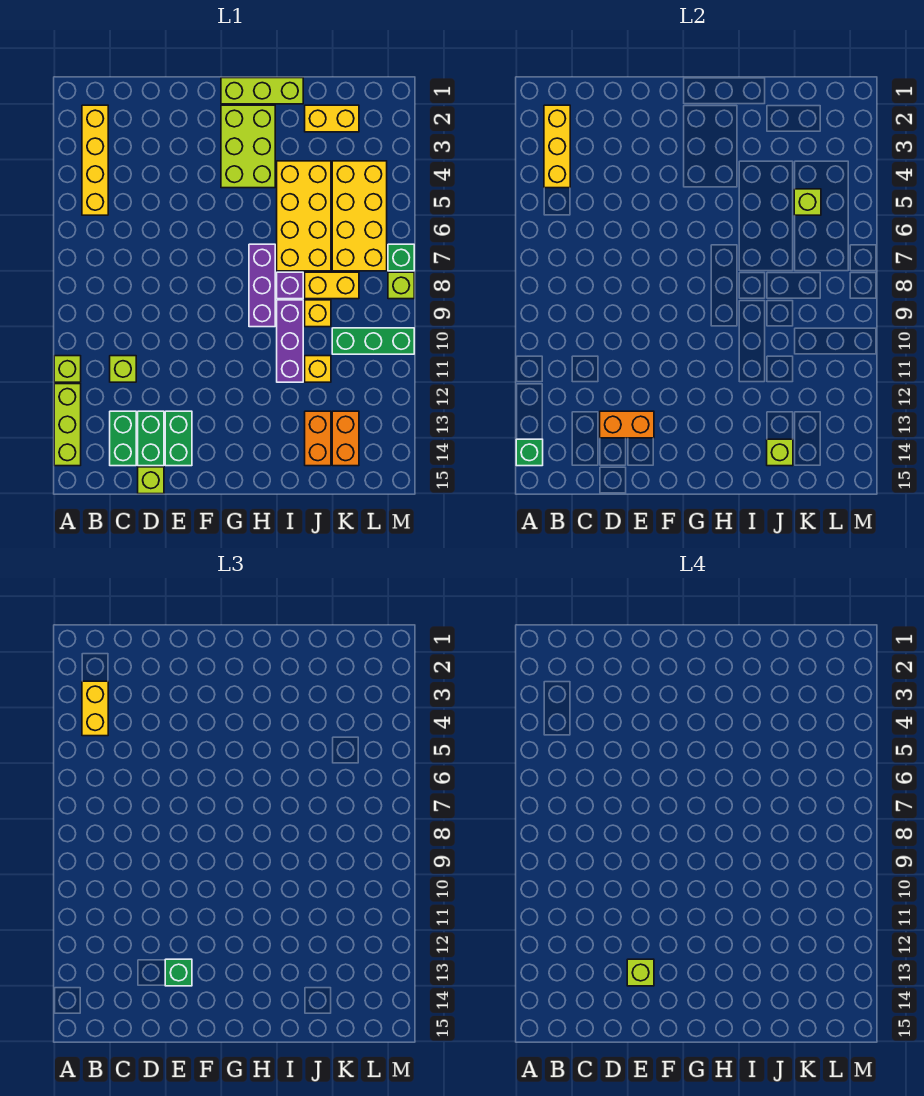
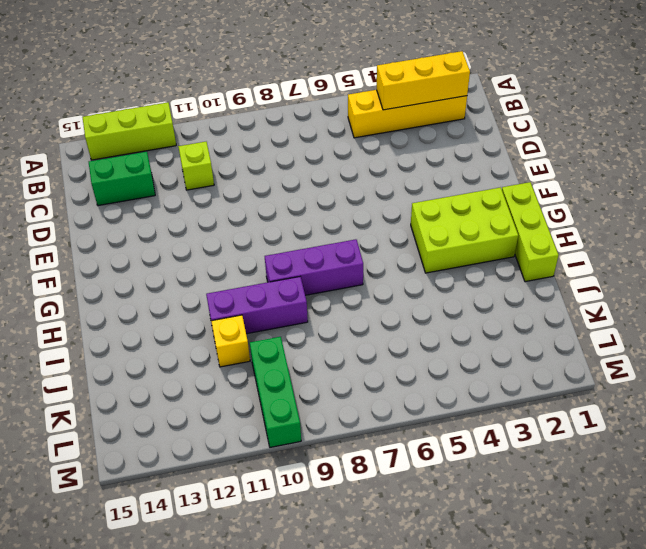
none -> lime brick A11 level 1
none -> green brick D13:D14 level 1
none -> lime brick D15 level 1
none -> green brick E13:E14 level 1

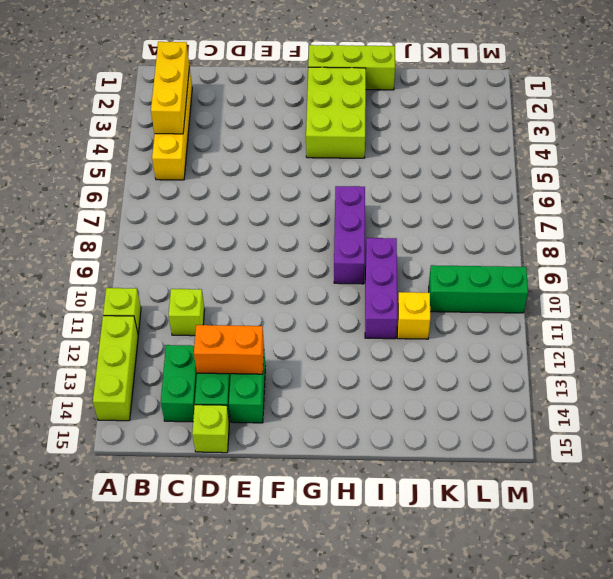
none -> yellow brick I4:J7 level 1
none -> purple brick I8 level 1
none -> yellow brick J2:K2 level 1
none -> yellow brick J8:K8 level 1

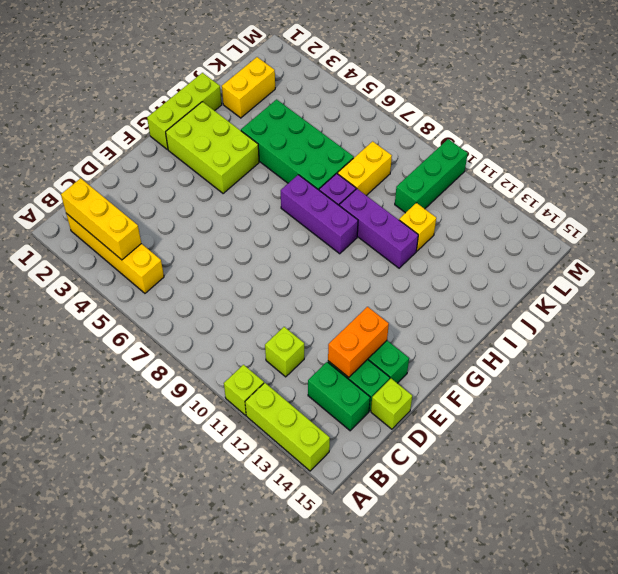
green brick I4:J7 level 1 -> yellow brick I4:J7 level 1
none -> yellow brick J9 level 1
none -> orange brick J13:J14 level 1
none -> yellow brick K4:L7 level 1
none -> orange brick K13:K14 level 1

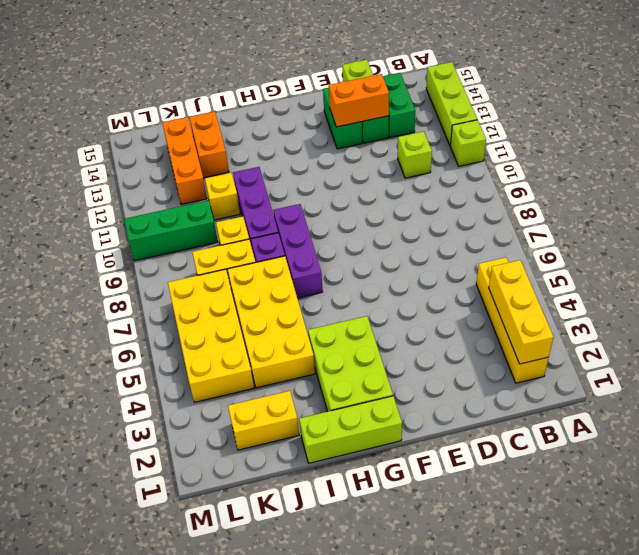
orange brick K12:K14 level 1 -> orange brick K13:K14 level 1
none -> green brick M7 level 1
none -> lime brick M8 level 1
none -> green brick A14 level 2
none -> lime brick J14 level 2

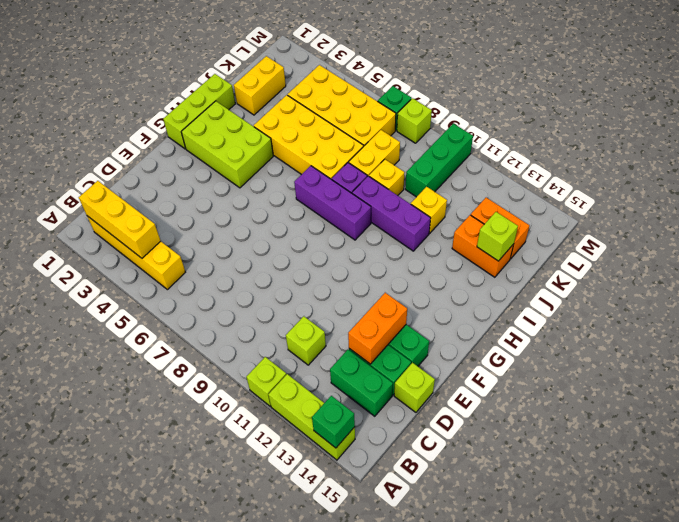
none -> lime brick K5 level 2
none -> yellow brick B3:B4 level 3
none -> green brick E13 level 3
none -> lime brick E13 level 4

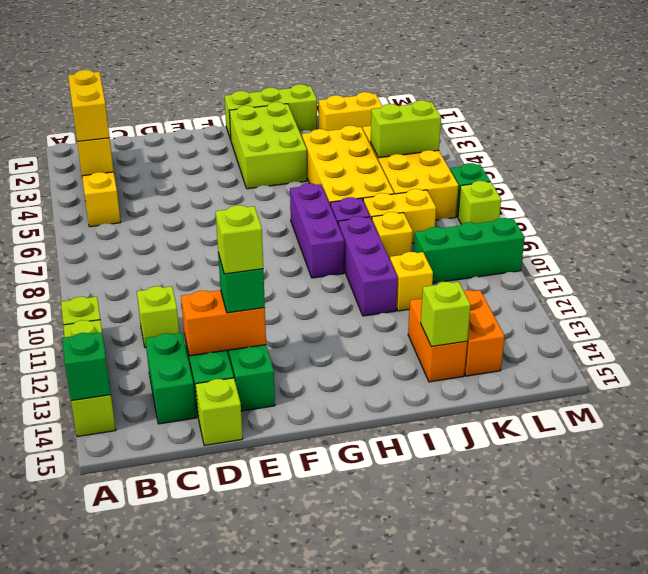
lime brick K5:L5 level 2 -> lime brick K5 level 2

